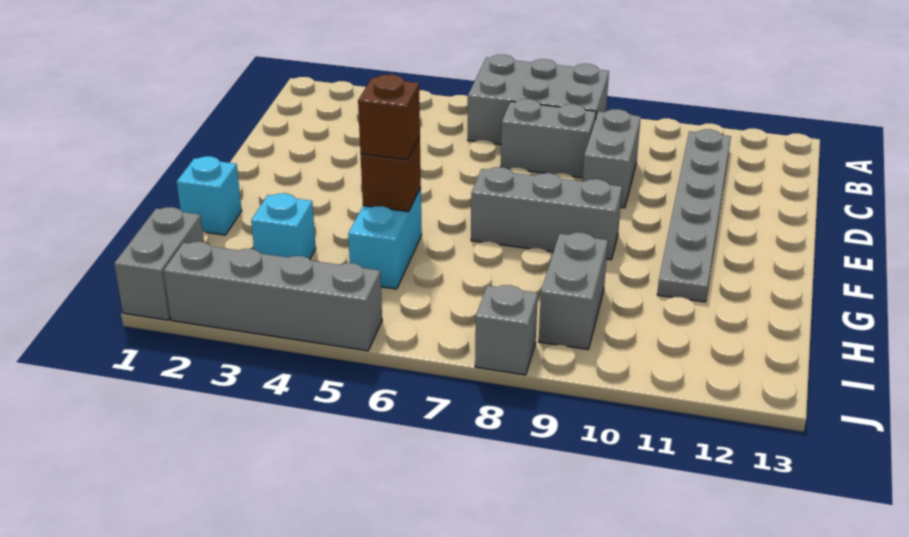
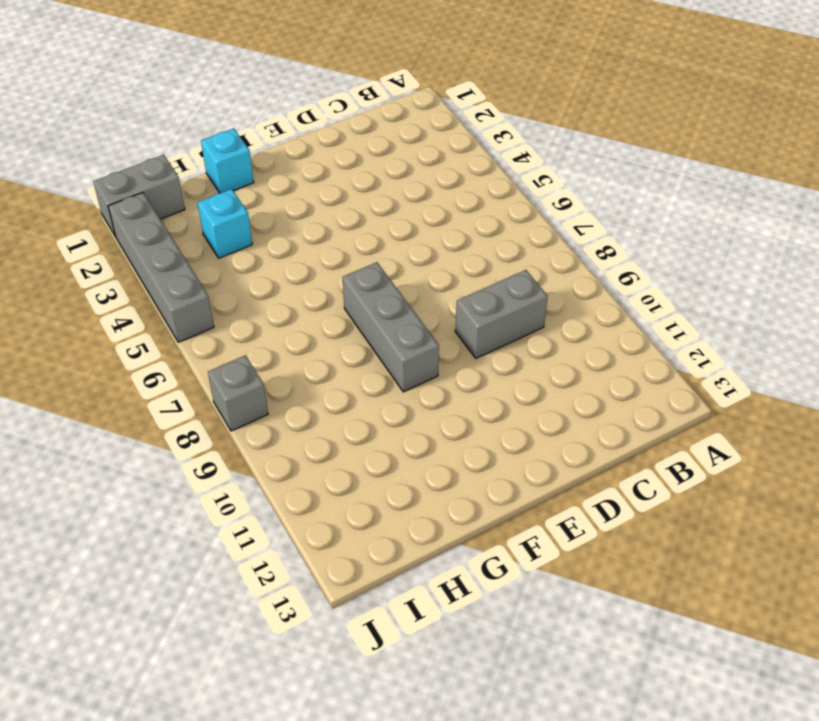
none -> grey brick A6:B8 level 1
none -> grey plate B11:G11 level 1
none -> grey brick C7:C8 level 1

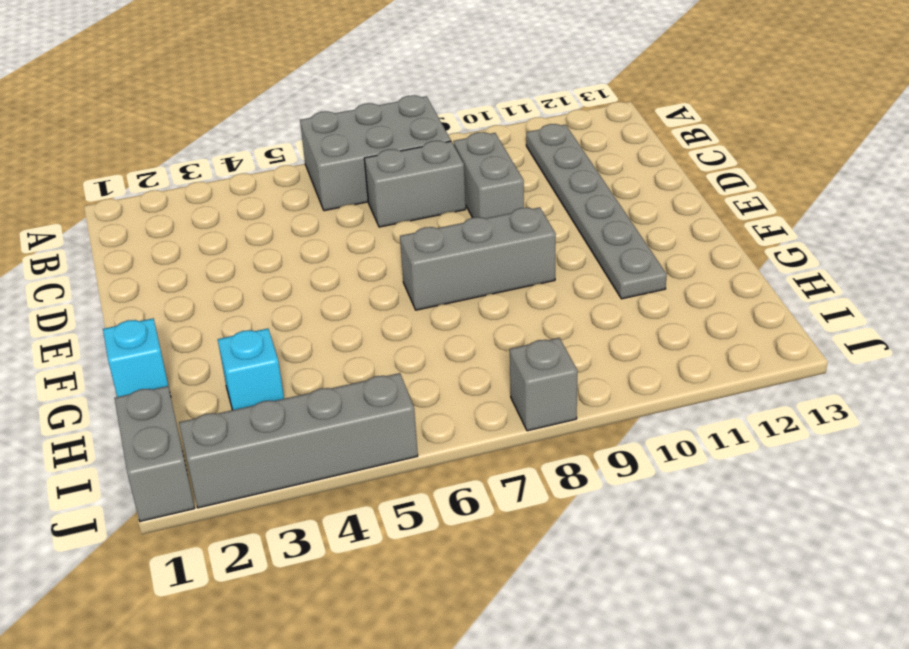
none -> cyan brick G5:H5 level 1
none -> grey brick H9:I9 level 1
none -> brown brick G5 level 2

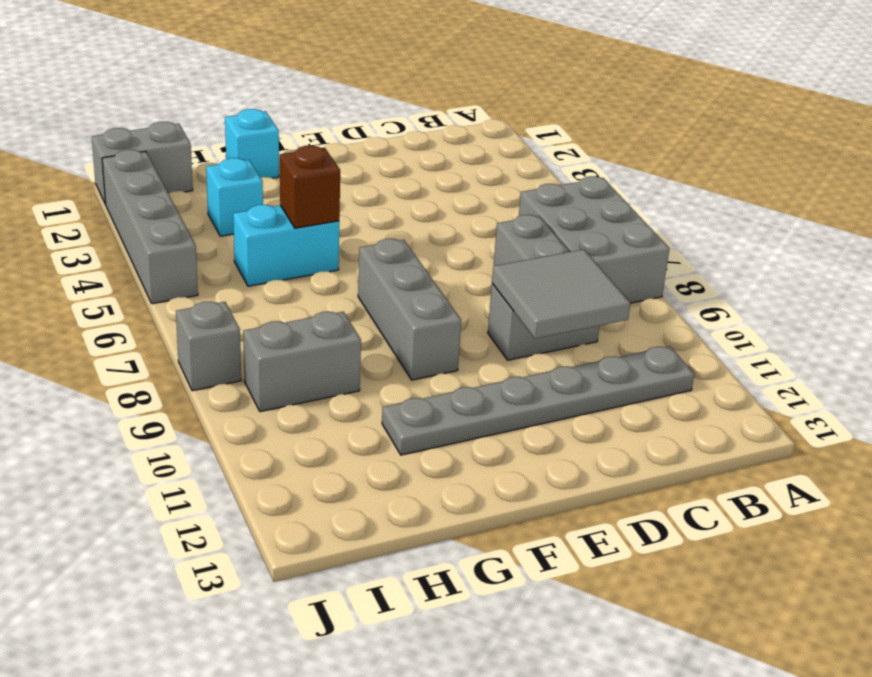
grey tile C9:D10 level 2 -> none
none -> brown brick G5 level 3

